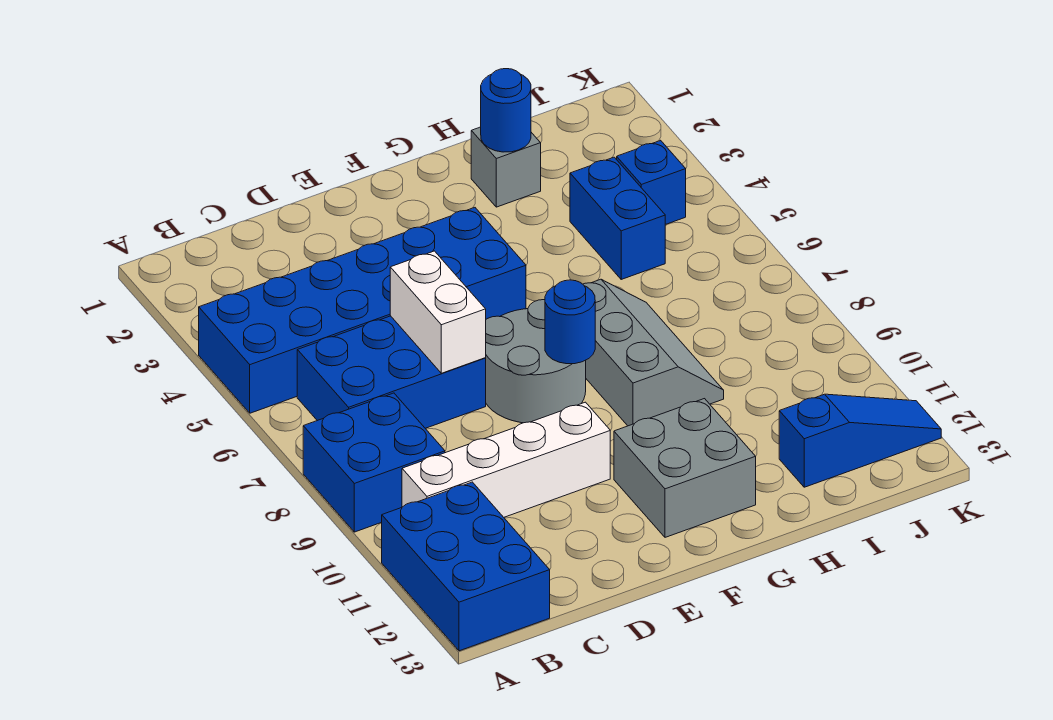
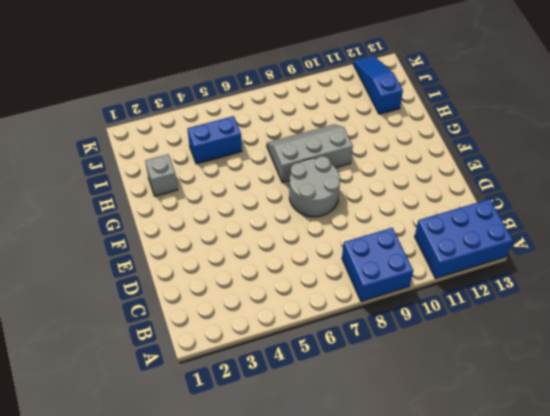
none -> blue brick A4:F5 level 1
none -> blue brick B6:D7 level 1
none -> white brick B10:E10 level 1

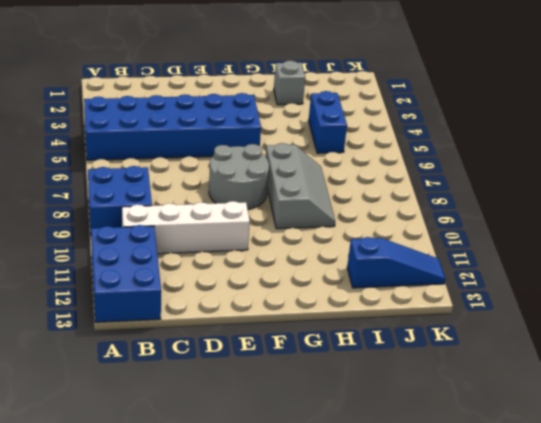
none -> blue brick B6:D7 level 1
none -> grey brick F11:G12 level 1
none -> blue brick J4 level 1

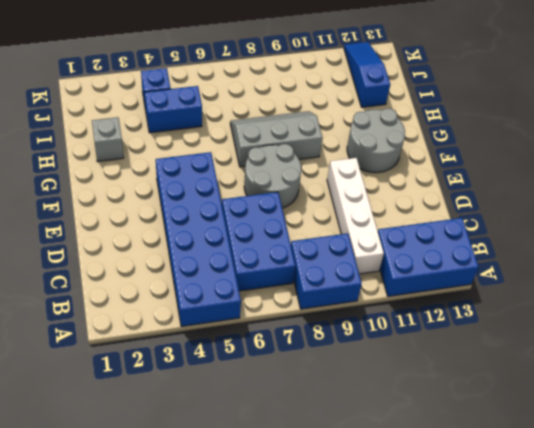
grey round brick F11:G12 level 1 -> grey brick F11:G12 level 1
none -> white brick D6:D7 level 2
none -> blue round brick F8 level 2
none -> blue round brick H2 level 2

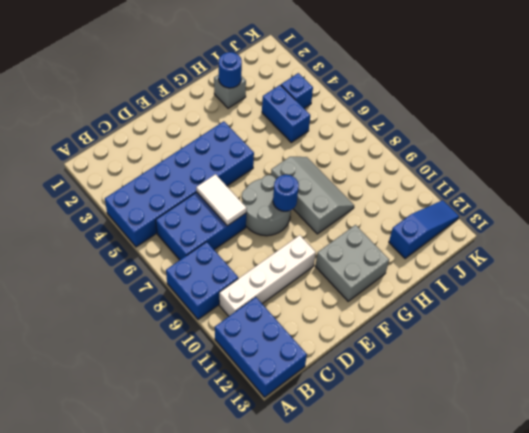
white tile D6:D7 level 2 -> white brick D6:D7 level 2

